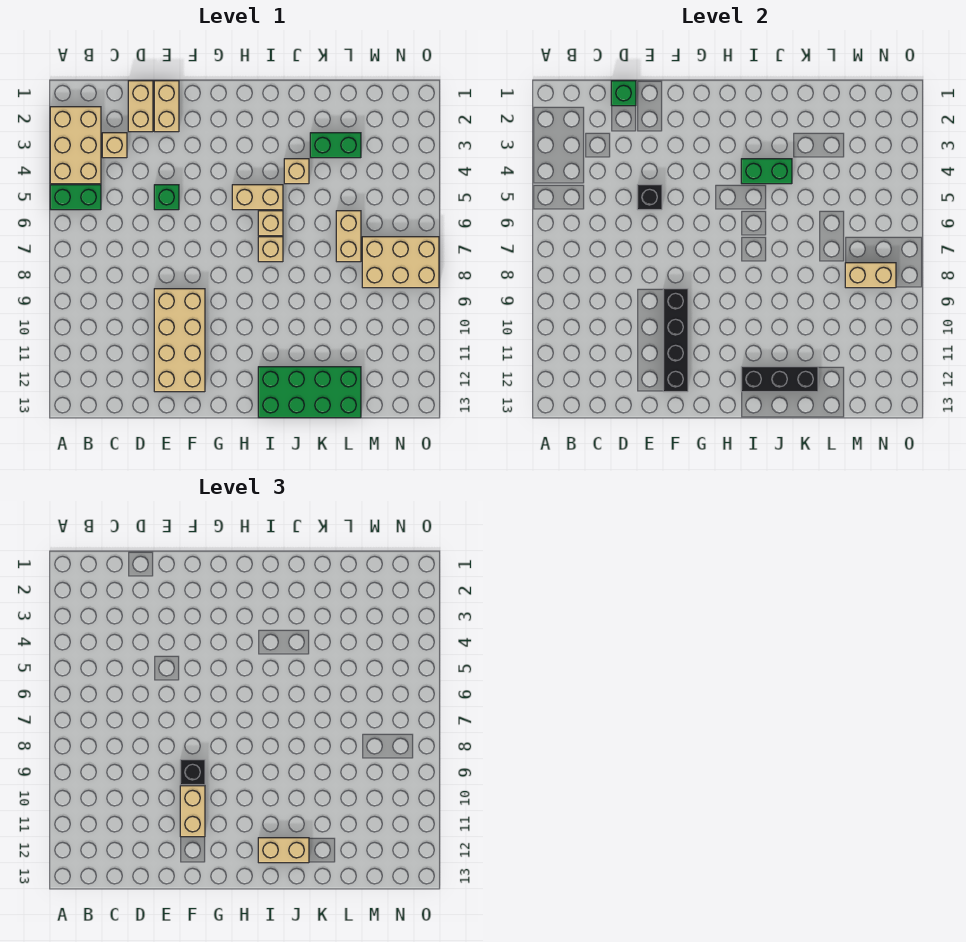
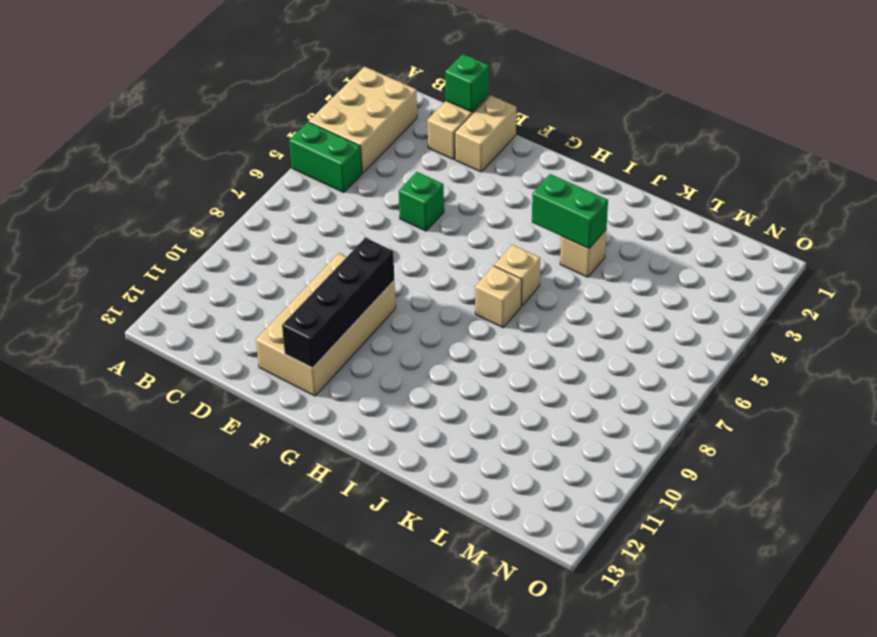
none -> tan brick C3 level 1
none -> tan brick H5:I5 level 1
none -> green brick I12:L13 level 1

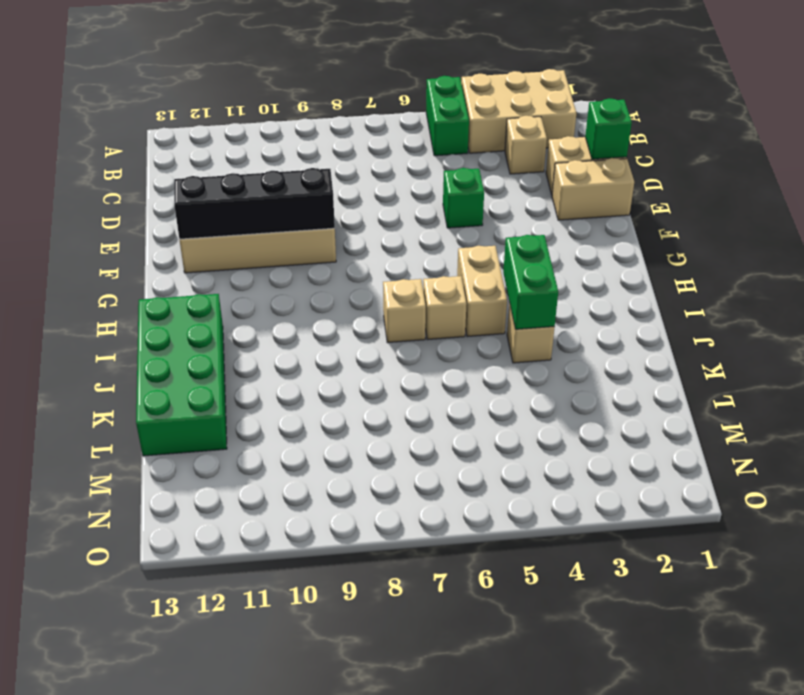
none -> green brick K3:L3 level 1
none -> tan brick L6:L7 level 1
none -> tan brick M7:O8 level 1

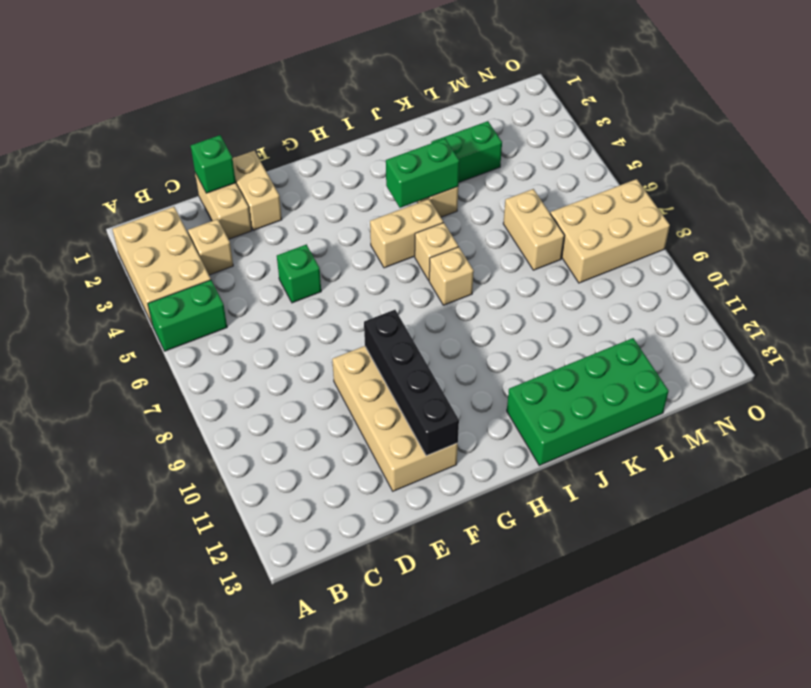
none -> black brick E5 level 2
none -> black brick I12:K12 level 2
none -> tan brick M8:N8 level 2

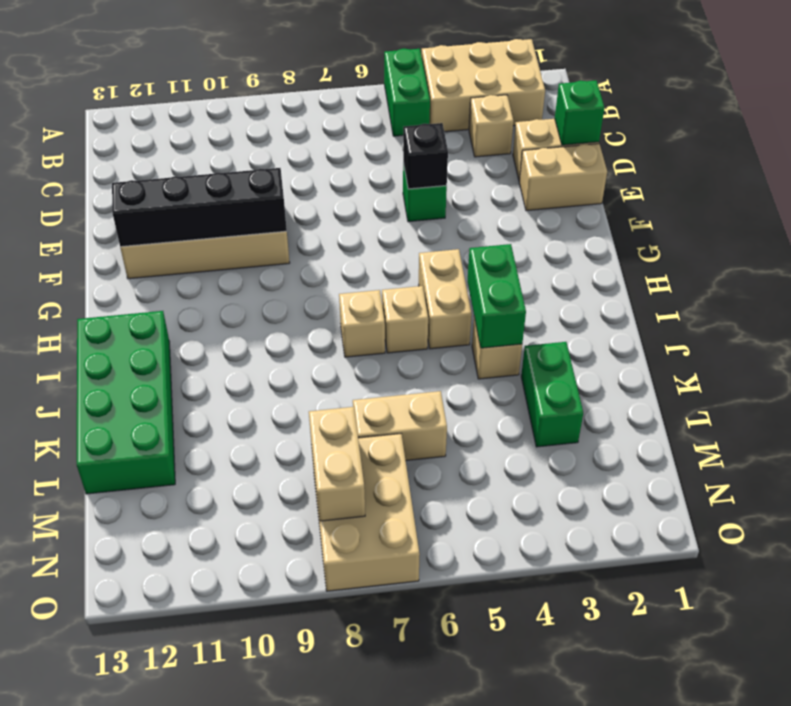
none -> black brick I12:K12 level 2
none -> black brick F9 level 3
none -> tan brick F10:F11 level 3

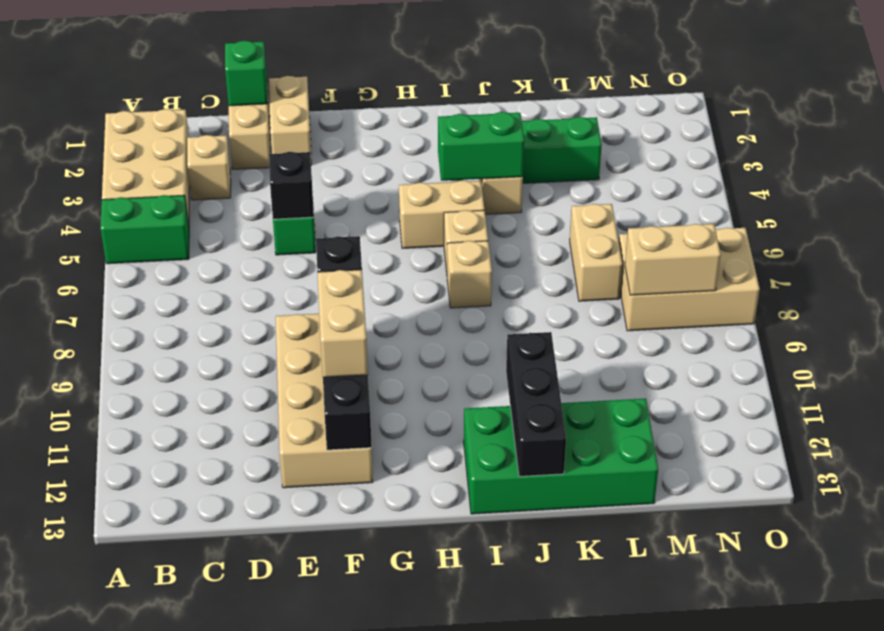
black brick J11:J13 level 2 -> black brick I12:K12 level 2
none -> tan brick I12:J12 level 3

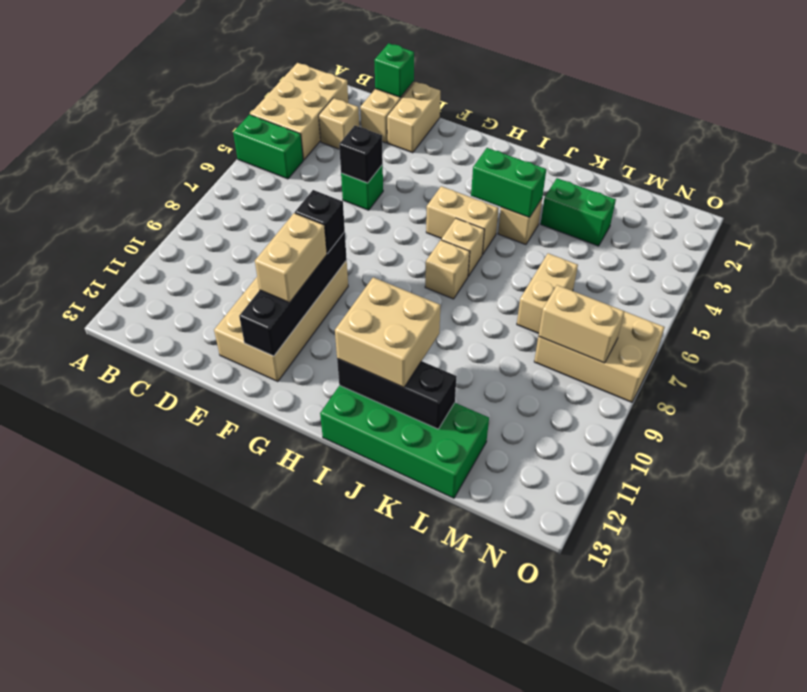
tan brick I11:J12 level 3 -> tan brick I12:J12 level 3

